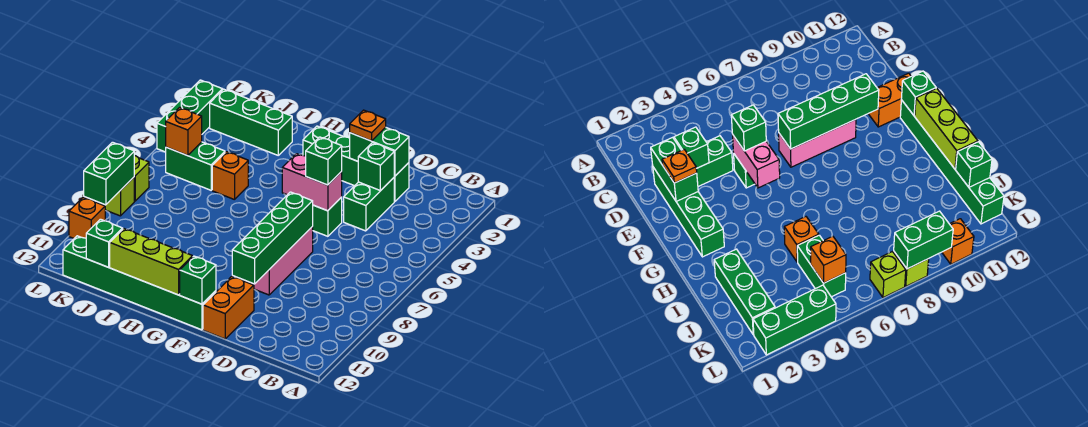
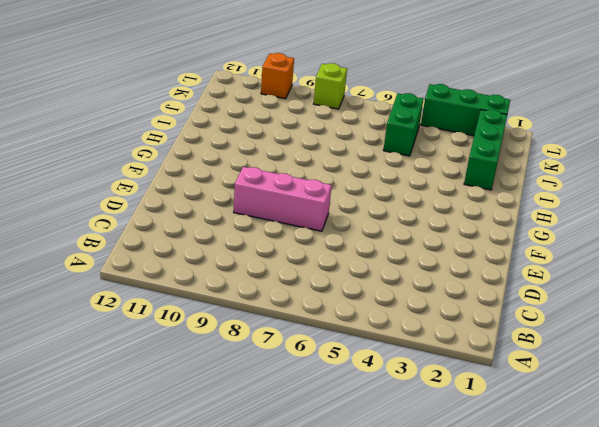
none -> green brick D2:G2 level 1
none -> green brick D3:D4 level 1
none -> green brick E5 level 1

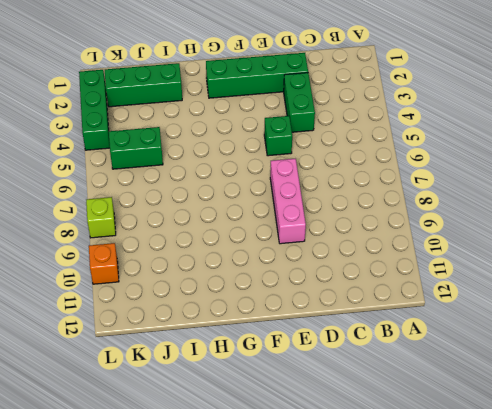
none -> orange brick E11:E12 level 1
none -> green brick F12:K12 level 1
none -> orange brick I5 level 1

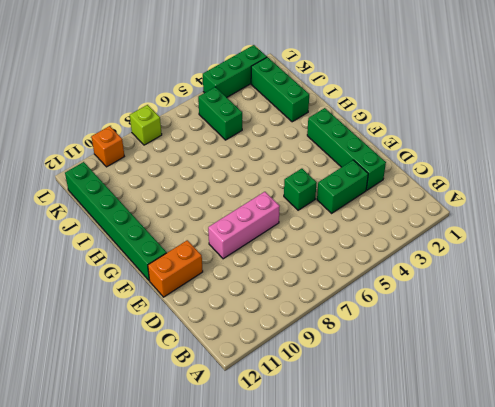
none -> orange brick I5 level 1
none -> lime brick L7 level 1
none -> green brick D2:E2 level 2

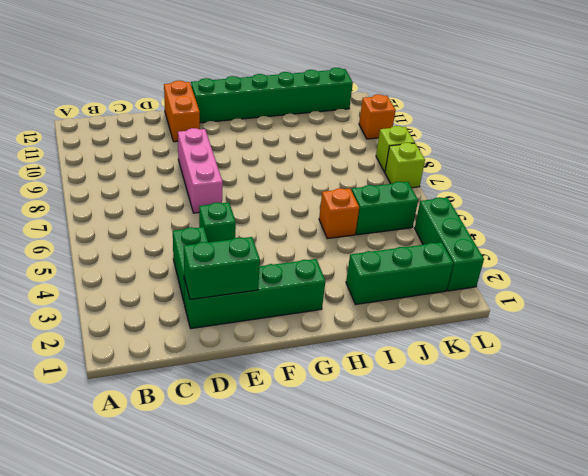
none -> green brick D3 level 2
none -> pink brick E5:F5 level 2
none -> green brick E7:E10 level 2

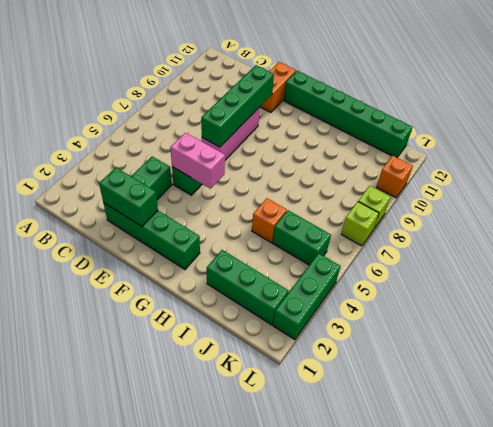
none -> green brick D3 level 2
none -> green brick F12 level 2
none -> lime brick G12:I12 level 2

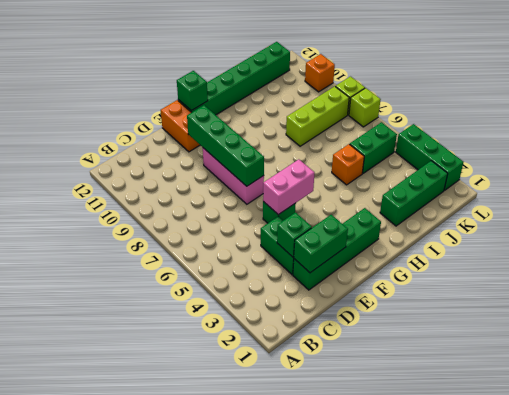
lime brick I8:K8 level 1 -> lime brick G12:I12 level 2
none -> green brick J12 level 2
none -> orange brick K5 level 2
none -> green brick L8:L9 level 2

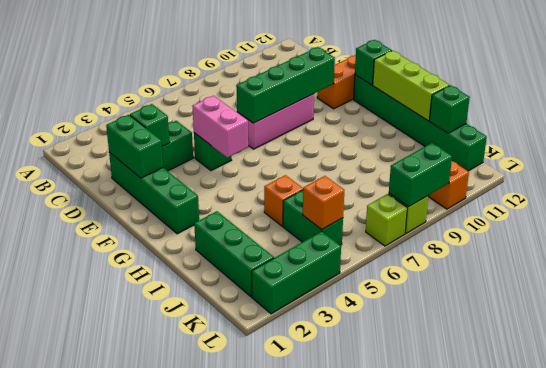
none -> orange plate E2 level 3
none -> green brick E5 level 3

